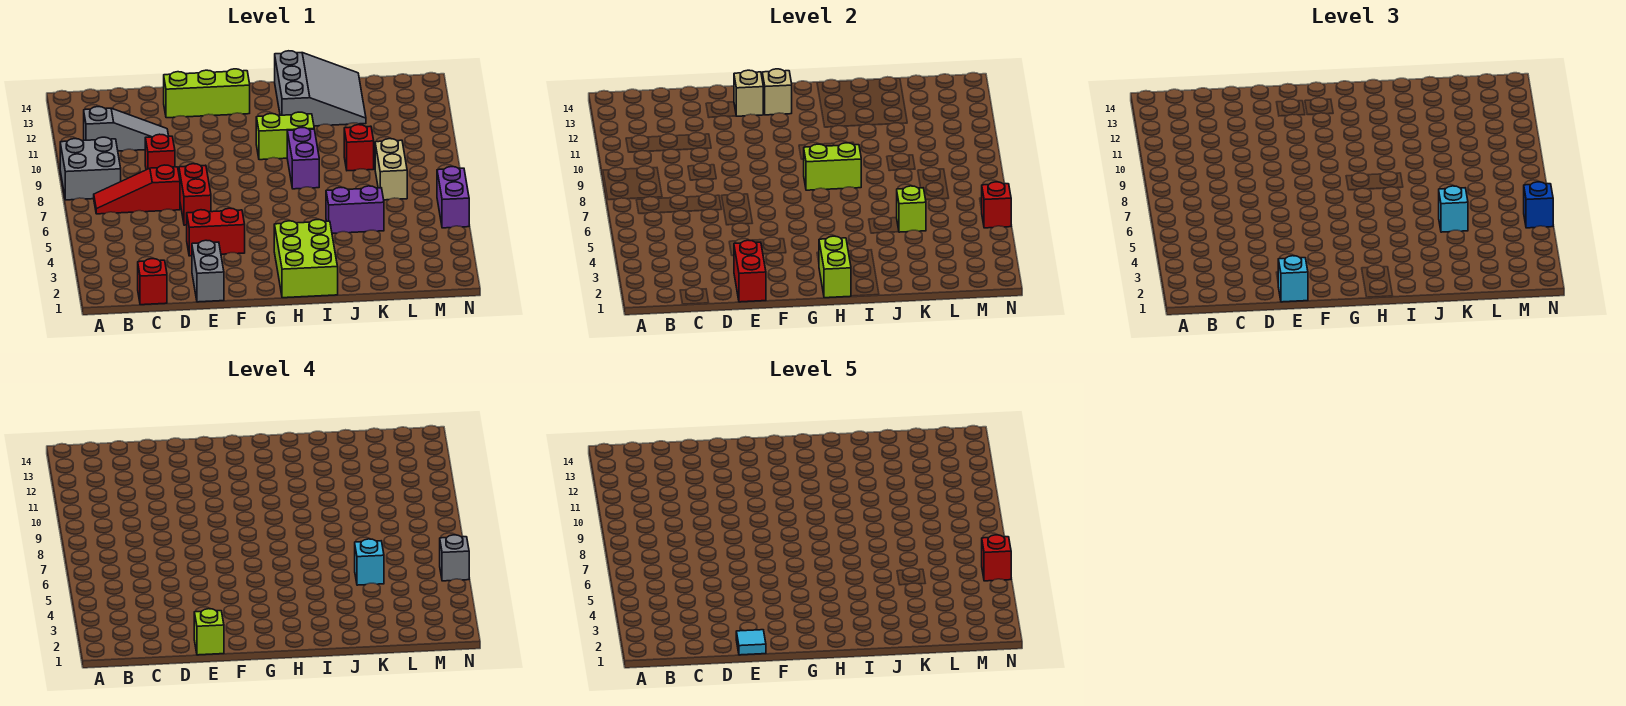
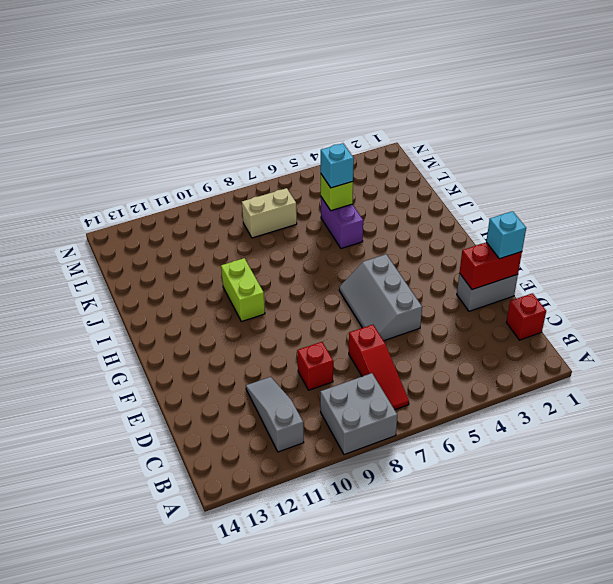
grey slope E5:G6 level 1 top 5 -> red brick E6:E7 level 1
none -> red brick E4:F4 level 1
none -> lime brick E13:G13 level 1
none -> lime brick H1:I3 level 1
none -> purple brick I8:I9 level 1

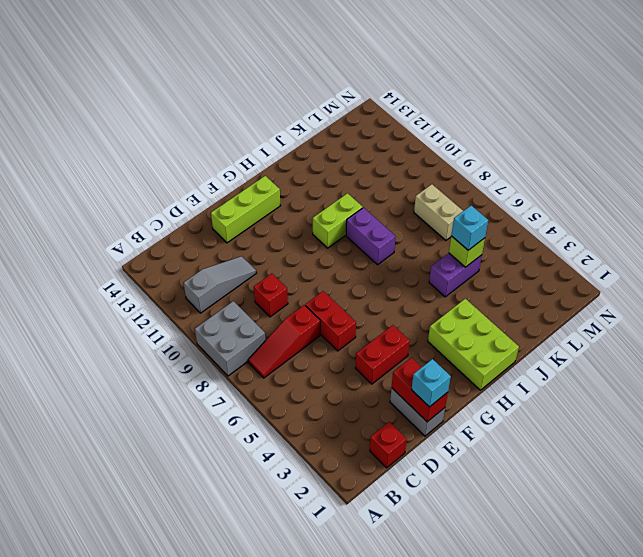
none -> grey slope I12:K14 level 1 top I
none -> red brick K9 level 1
none -> purple brick N5:N6 level 1
none -> tan brick F13 level 2

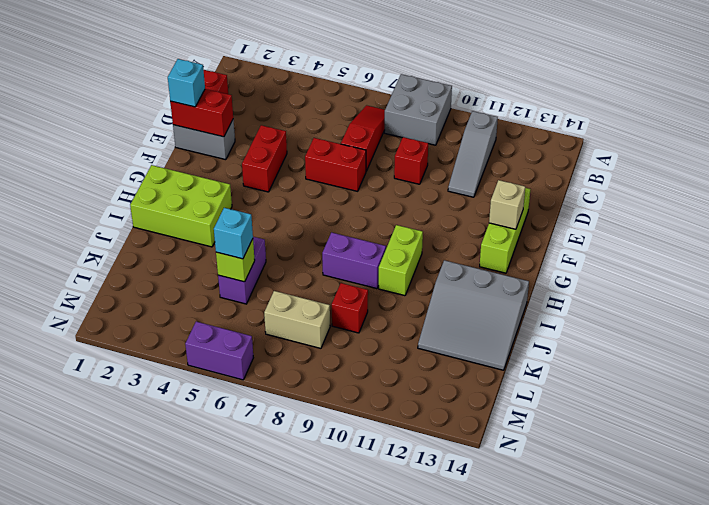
none -> tan brick G13 level 2
none -> lime brick H1:H2 level 2
none -> lime brick H8:I8 level 2
none -> red brick N5 level 2

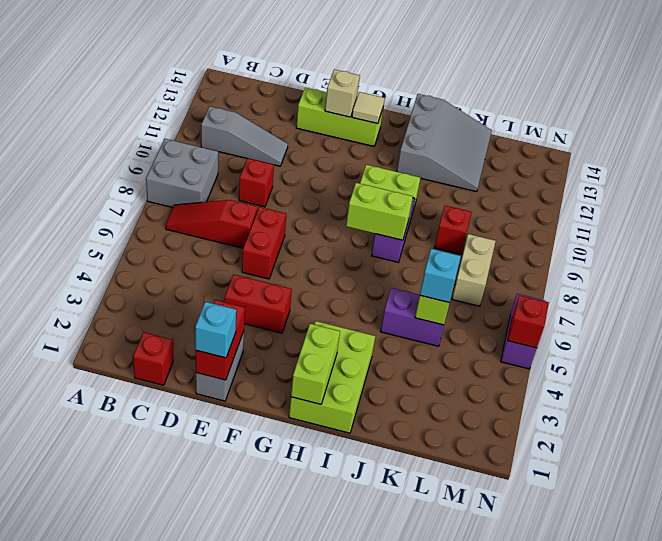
tan tile G13 level 2 -> tan brick G13 level 2
none -> blue brick N5 level 3
none -> lime brick E1 level 4
none -> cyan brick K5 level 4
none -> grey brick N5 level 4

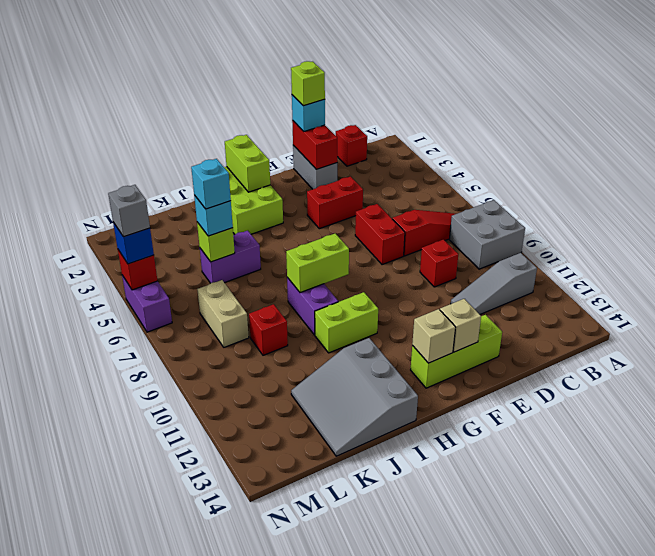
none -> cyan tile E1 level 5
none -> red brick N5 level 5

